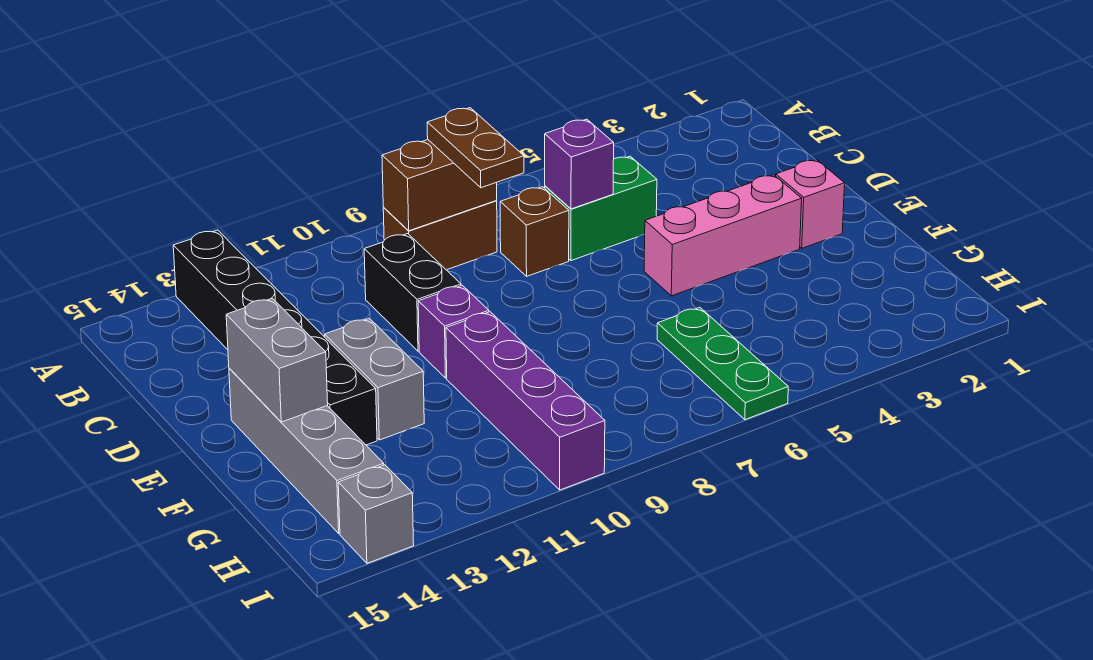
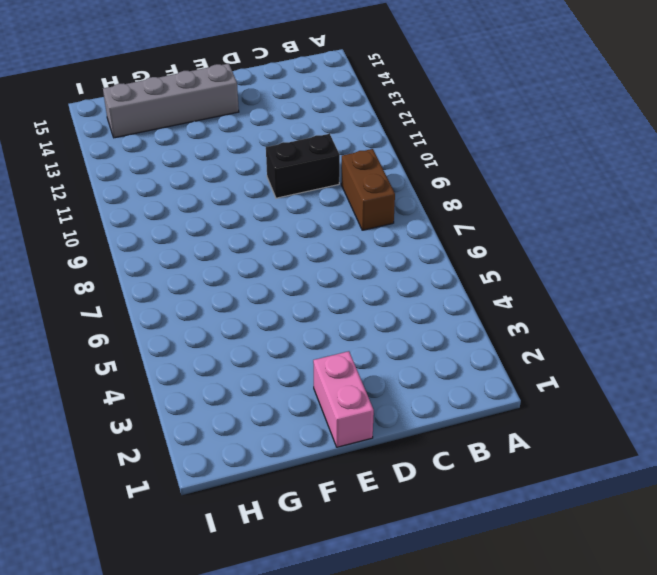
pink brick E1:E2 level 1 -> pink brick E2 level 1
none -> black brick A13:F13 level 1
none -> green brick C5:C6 level 1
none -> brown brick C7 level 1

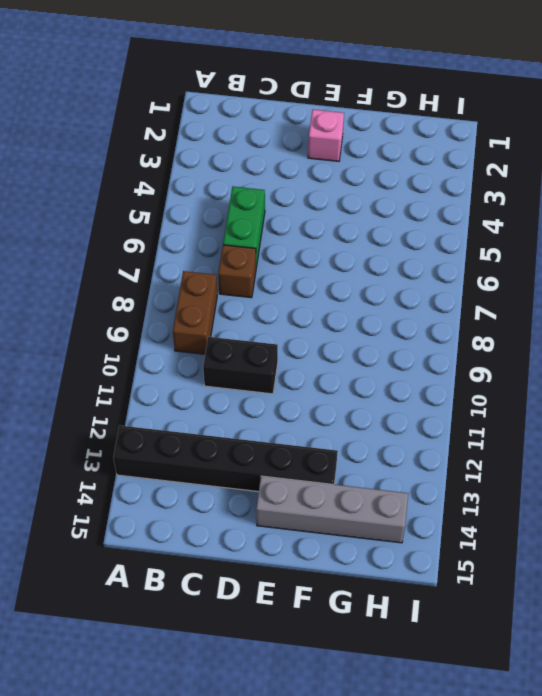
none -> pink brick E3:E5 level 1
none -> purple brick E10 level 1
none -> grey brick E12:F12 level 1

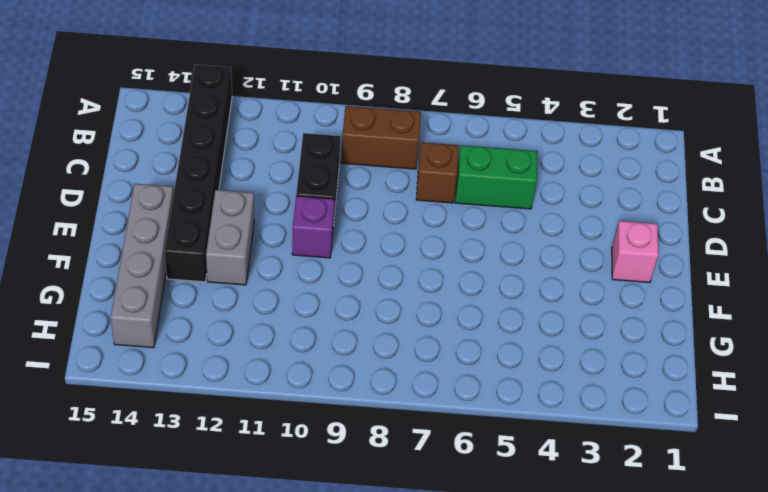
none -> pink brick E3:E5 level 1
none -> purple brick F10:I10 level 1
none -> green plate G6:I6 level 1

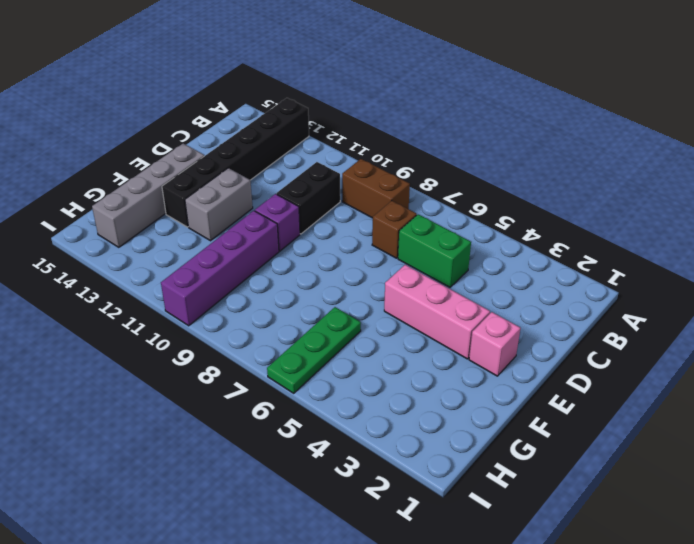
none -> grey brick I14 level 1
none -> brown brick B8:B9 level 2
none -> purple brick C6 level 2

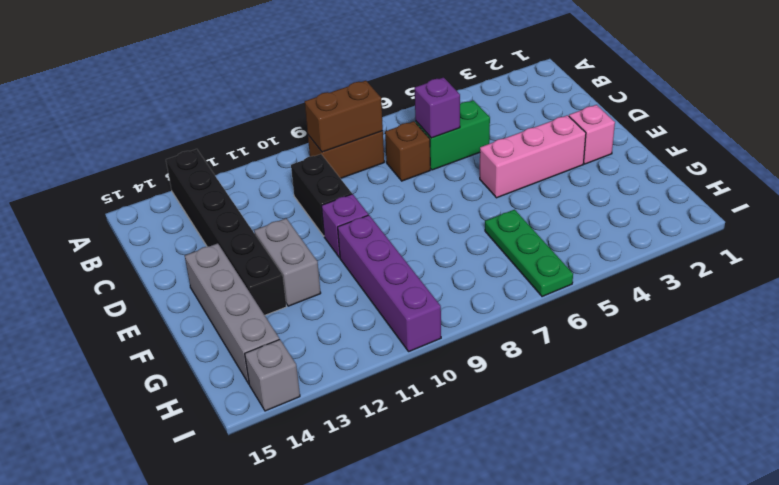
none -> grey brick E14:F14 level 2
none -> brown plate B8:C8 level 3

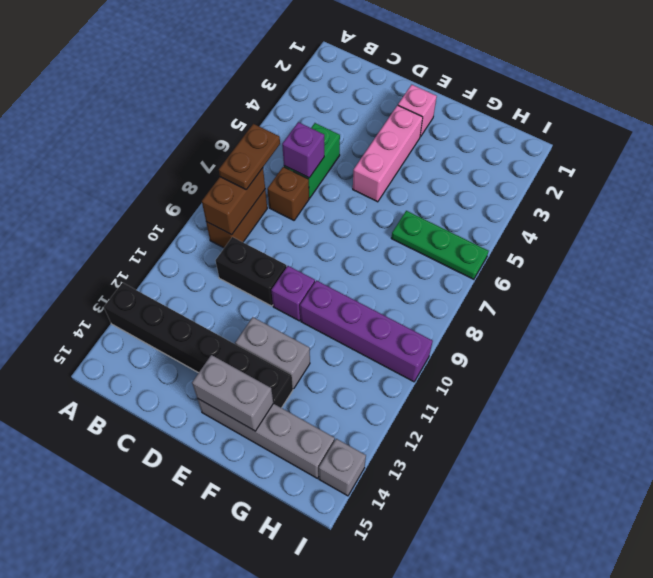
brown plate B7:B8 level 3 -> brown plate B8:C8 level 3

